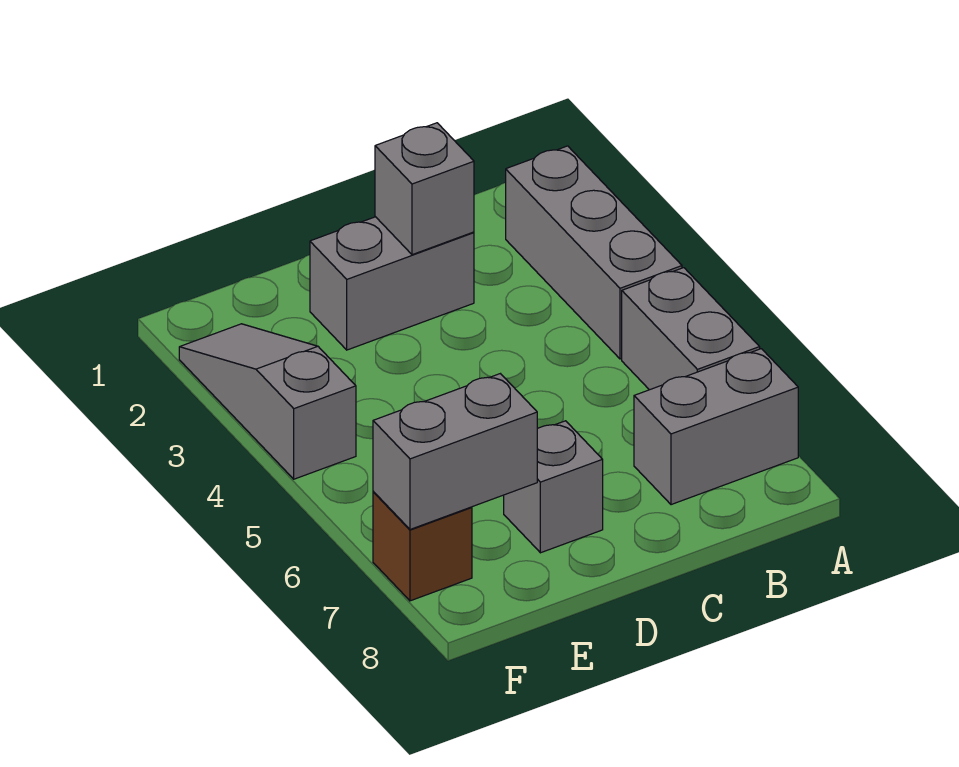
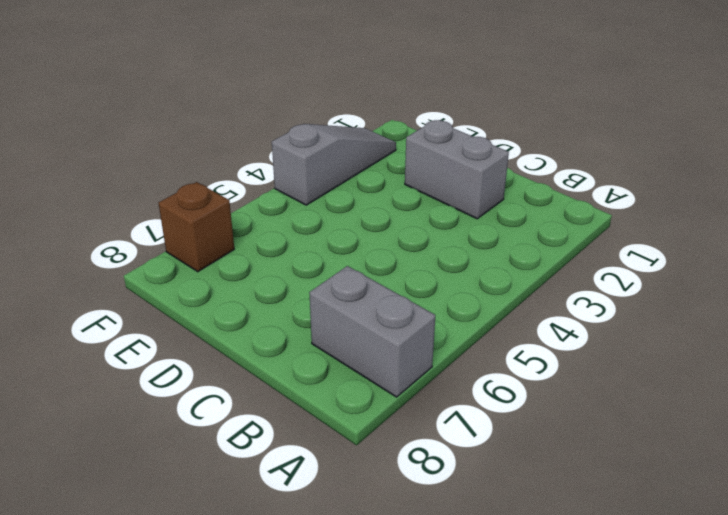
none -> grey brick A2:A4 level 1
none -> grey brick A5:A6 level 1

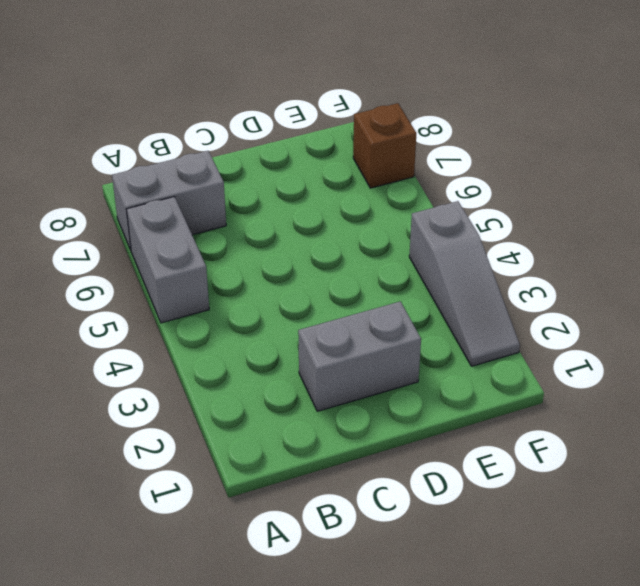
none -> grey brick A2:A4 level 1
none -> grey brick D7 level 1

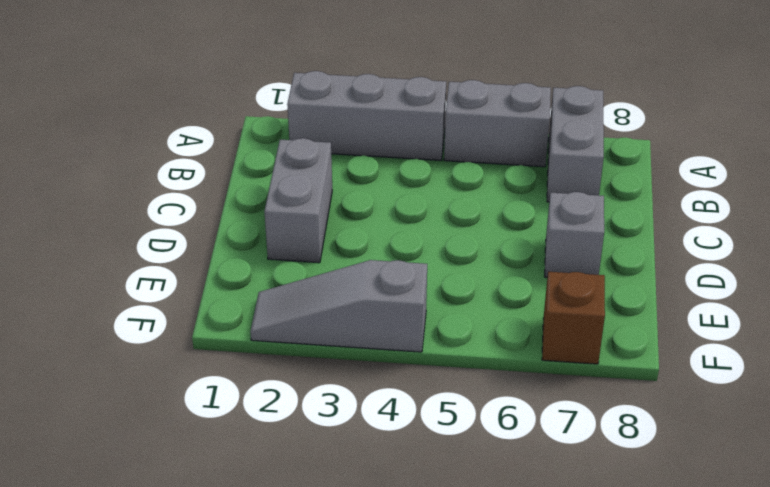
none -> grey brick C2 level 2
none -> grey brick E7:F7 level 2

